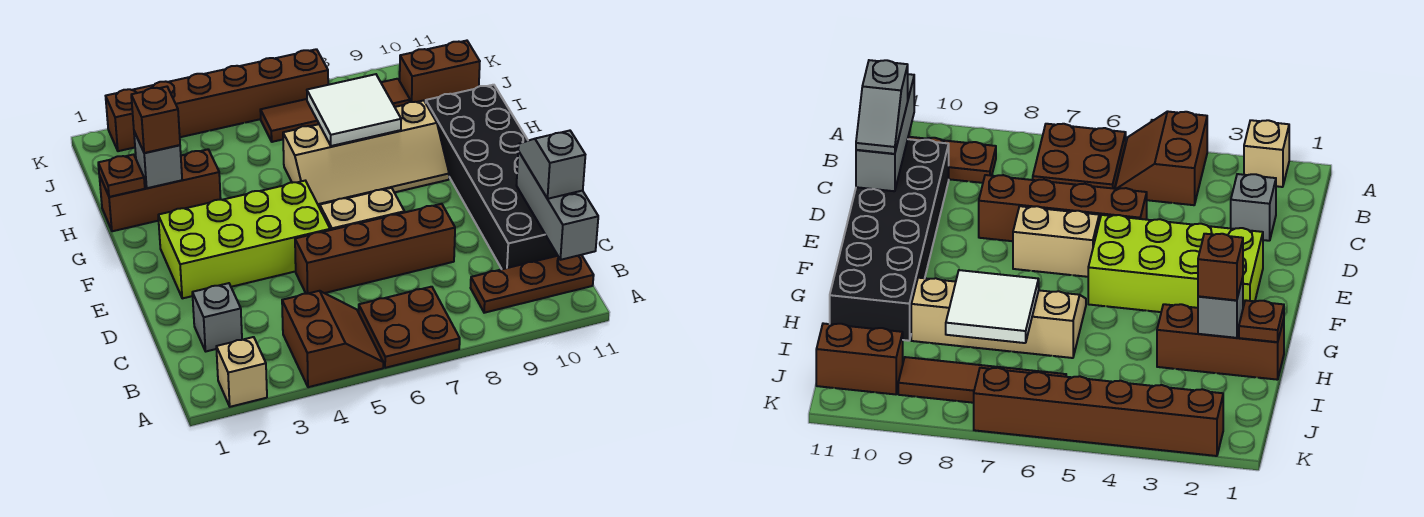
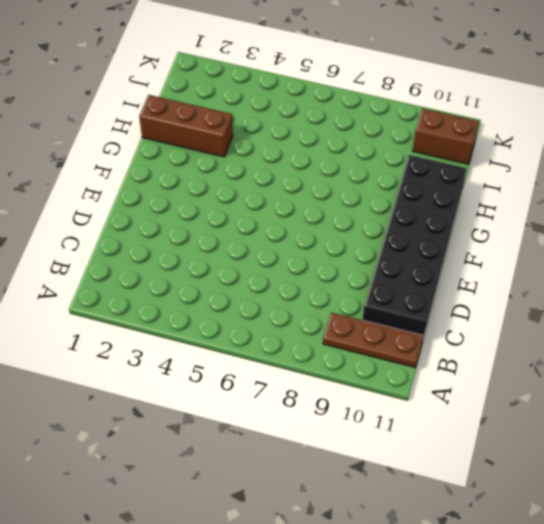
none -> tan brick A2 level 1
none -> brown slope A4:B5 level 1 top 4
none -> brown plate A6:B7 level 1

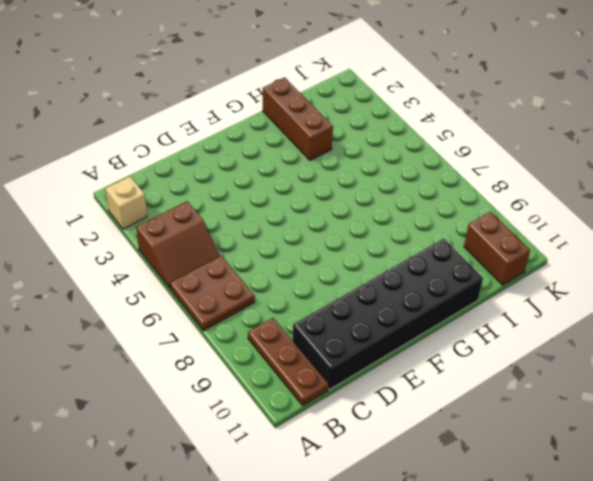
none -> grey brick C2 level 1
none -> brown brick D5:D8 level 1
none -> lime brick E2:F5 level 1

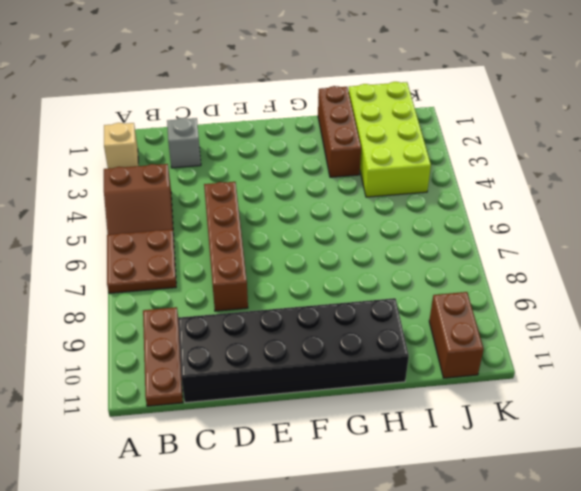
lime brick I1:J4 level 1 -> lime brick E2:F5 level 1
none -> tan brick E6:E7 level 1
none -> tan slope G6:H9 level 1 top H
none -> brown tile J6:J9 level 1

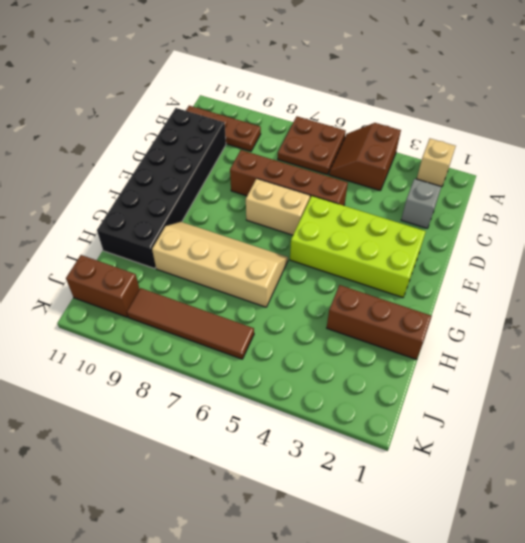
none -> brown brick K2:K7 level 1
none -> grey brick B11:D11 level 2
none -> brown plate H1 level 2

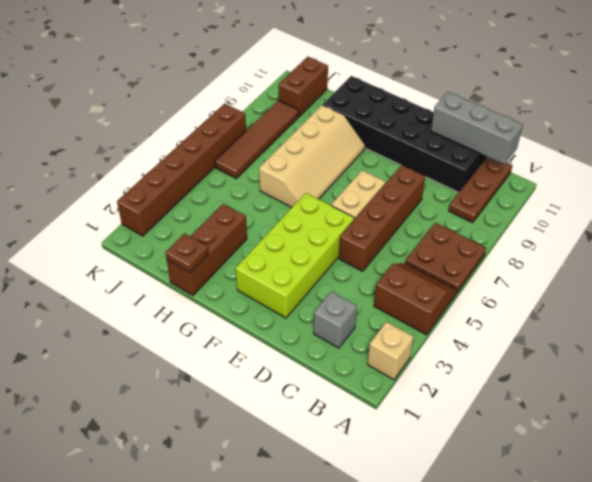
none -> grey brick H2 level 2
none -> white tile H7:I8 level 2
none -> grey slope C11:D11 level 3 top C

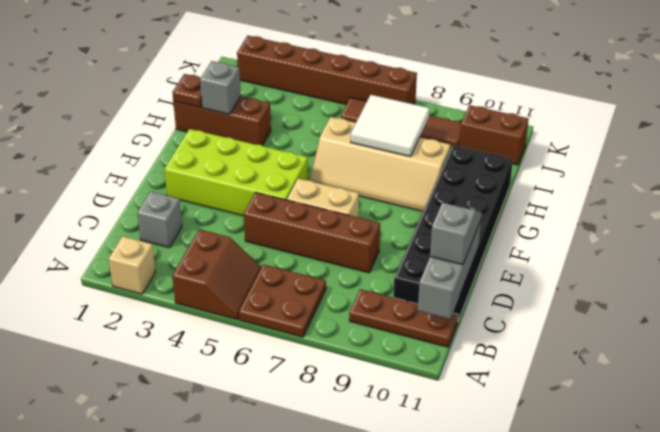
none -> brown brick H2 level 3

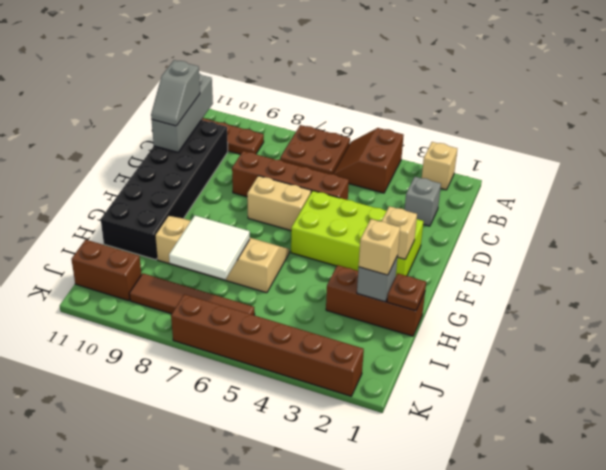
tan brick F2 level 2 -> none
tan brick H2 level 3 -> brown brick H2 level 3

